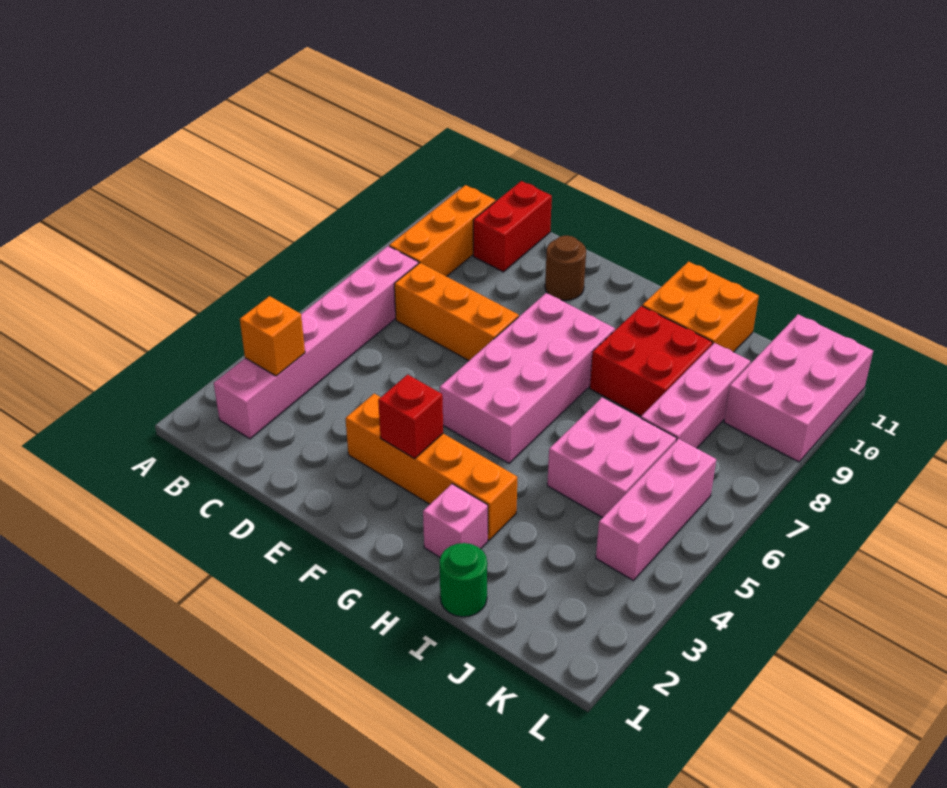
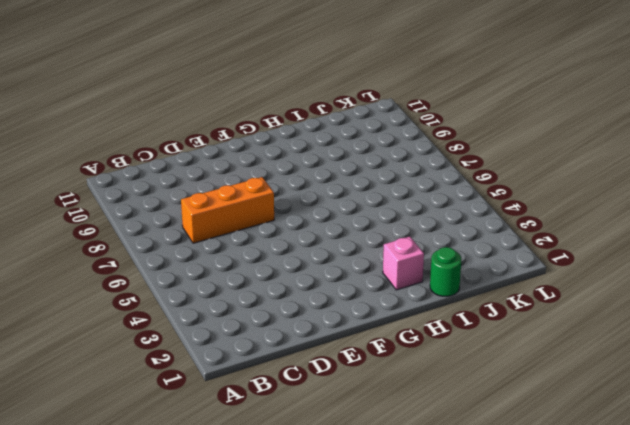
none -> pink brick B2:B7 level 1
none -> orange brick B8:B10 level 1
none -> red brick C10:C11 level 1

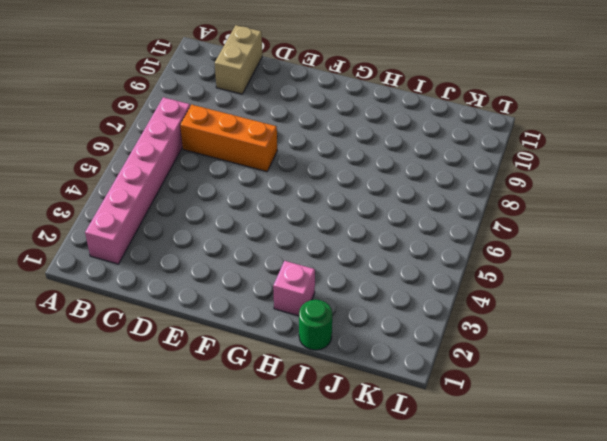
tan brick C10:C11 level 1 -> red brick C10:C11 level 1
none -> orange brick B8:B10 level 1
none -> orange brick E3:H3 level 1
none -> brown round brick E10 level 1

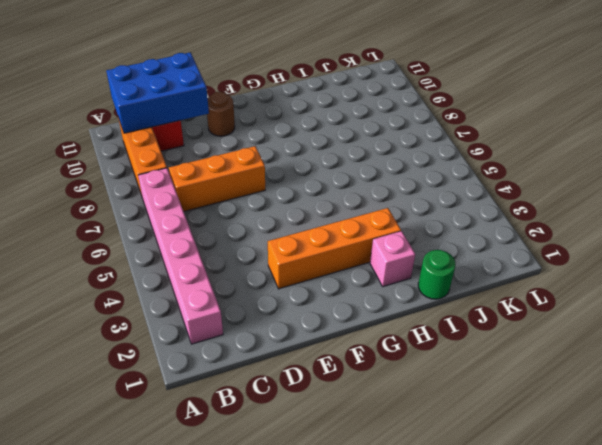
blue brick B10:D11 level 2 -> none
none -> pink brick F5:G8 level 1
none -> red brick H8:I9 level 1
none -> orange brick H10:I11 level 1

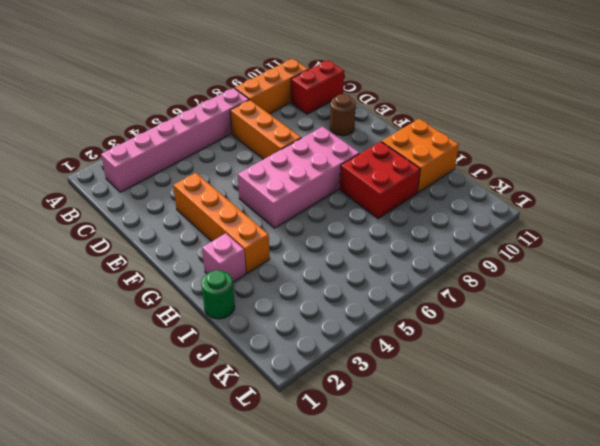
none -> pink brick I5:J6 level 1
none -> pink brick J7:J9 level 1
none -> pink brick K4:K6 level 1

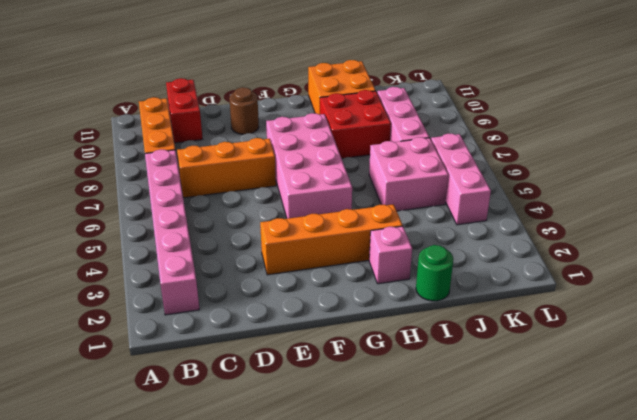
none -> pink brick K9:L11 level 1
none -> orange brick B3 level 2
none -> red brick F3 level 2

